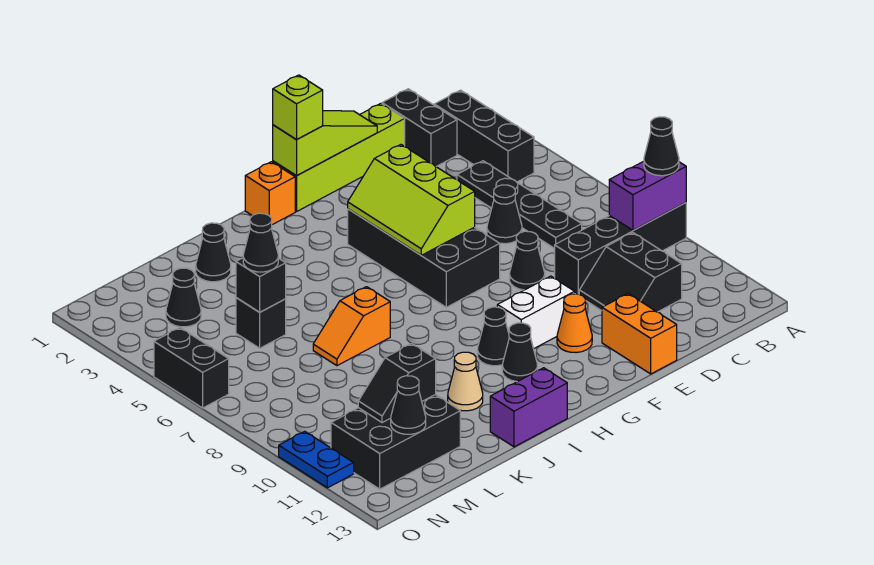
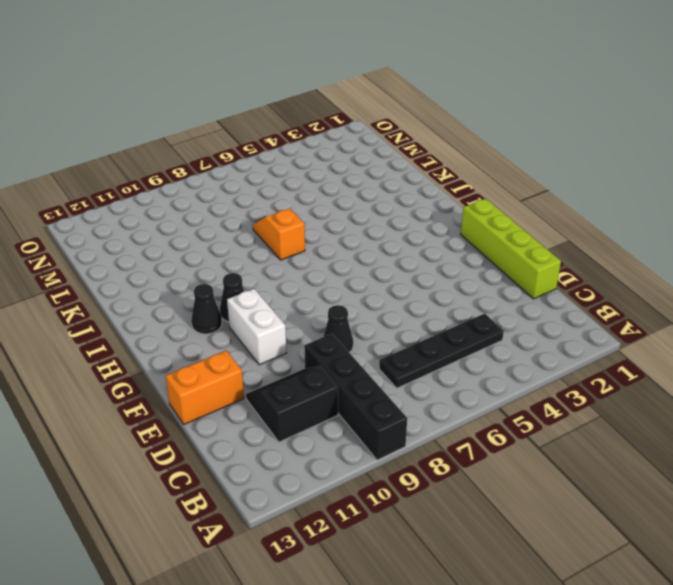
none -> black brick B2:B4 level 1
none -> black brick C1:C2 level 1
none -> black cone D6 level 1
none -> black brick F4:G7 level 1

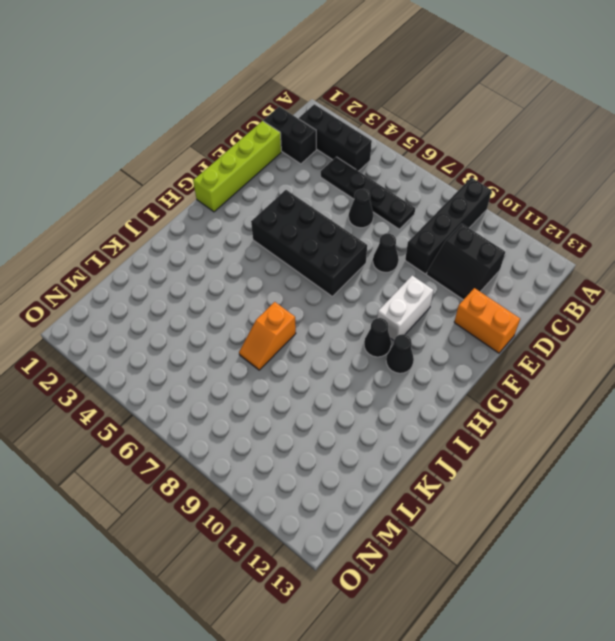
none -> orange cone F11 level 1
none -> orange brick H1 level 1
none -> purple brick I13:J13 level 1
none -> tan cone J11 level 1

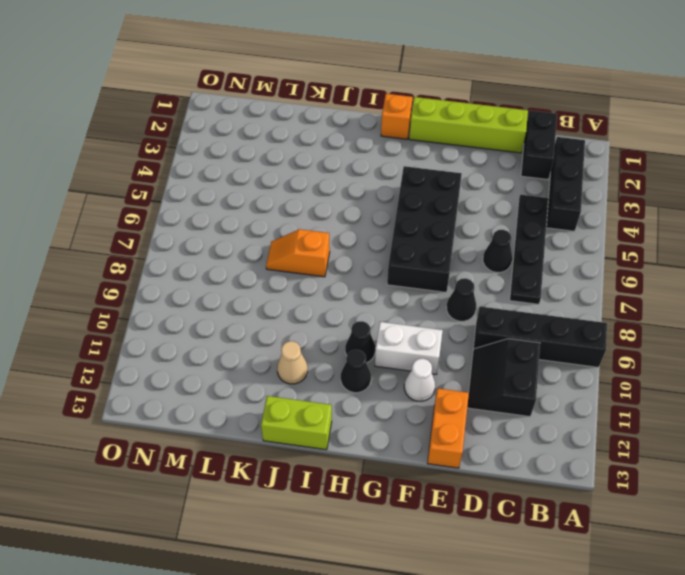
white cone F11 level 1 -> orange cone F11 level 1
lime brick I13:J13 level 1 -> purple brick I13:J13 level 1
none -> black cone K2 level 1
none -> black brick L5 level 1
none -> black brick L11:N12 level 1
none -> black cone M3 level 1

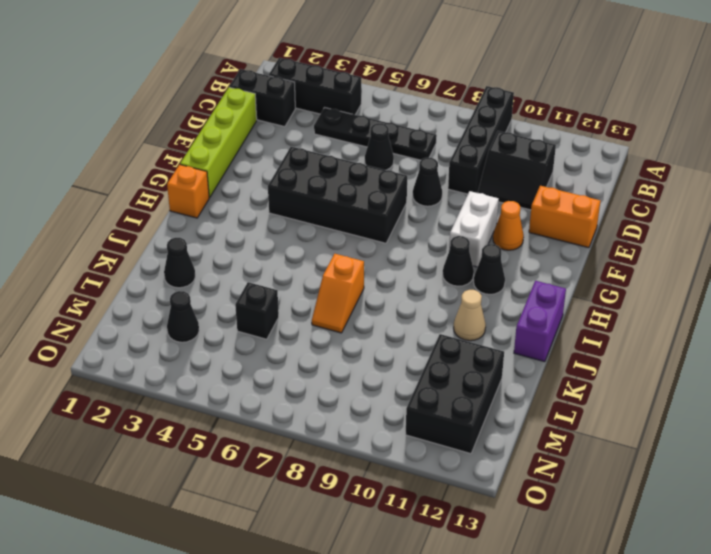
none -> black brick O5:O6 level 1
none -> blue plate O10:O11 level 1
none -> purple brick A9:B9 level 2
none -> lime slope E1:G1 level 2 top G

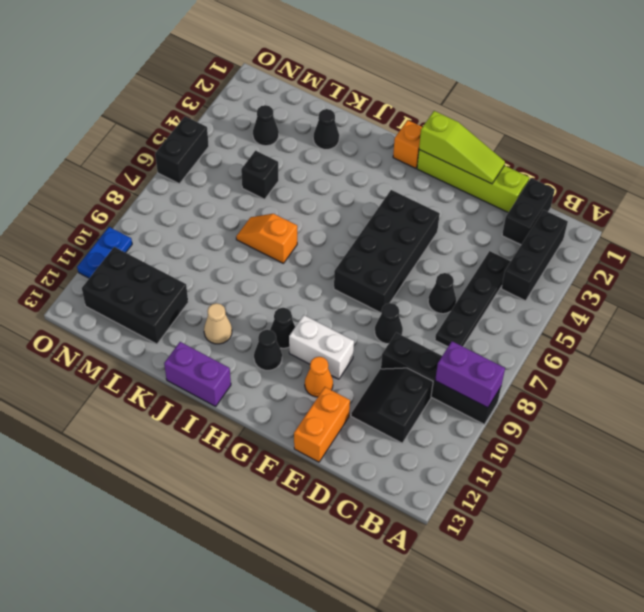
none -> lime slope F4:G6 level 2 top F
none -> black brick L5 level 2
none -> black slope L11:M11 level 2 top L
none -> black cone M12 level 2

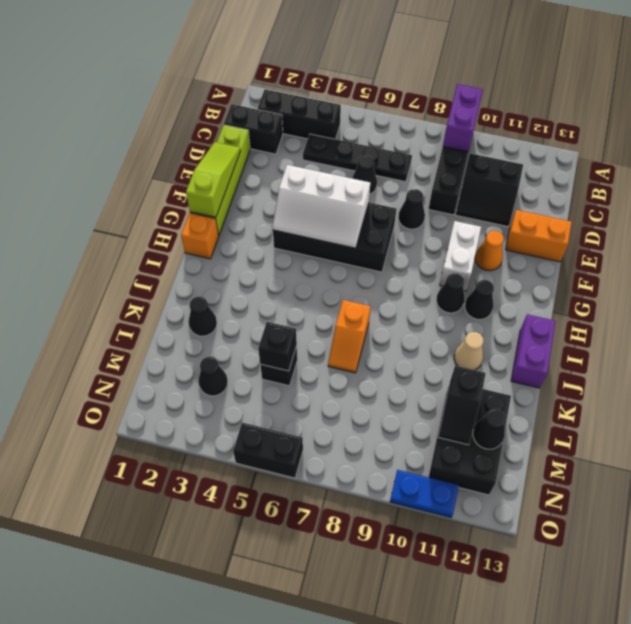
white slope F4:G6 level 2 top F -> lime slope F4:G6 level 2 top F
none -> black cone A9 level 3
none -> lime brick G1 level 3
none -> black cone L5 level 3

